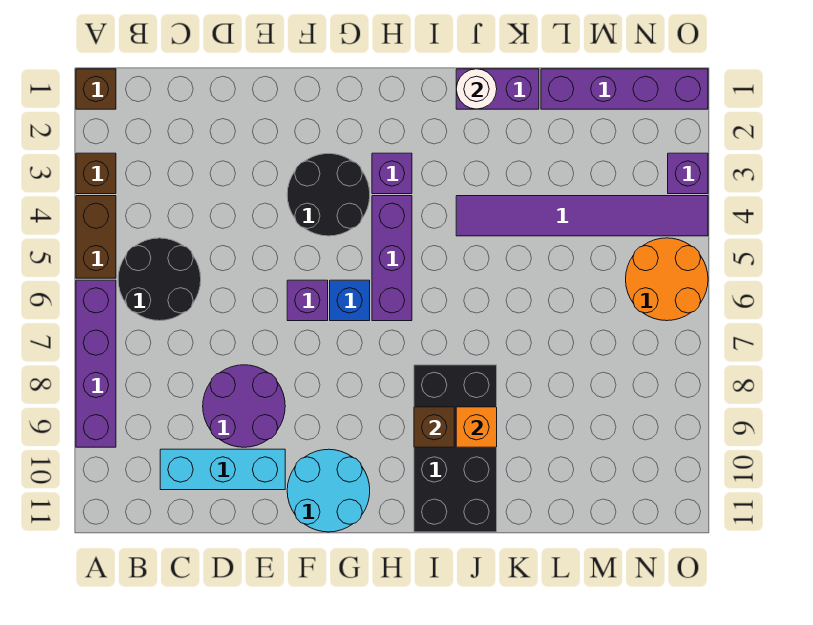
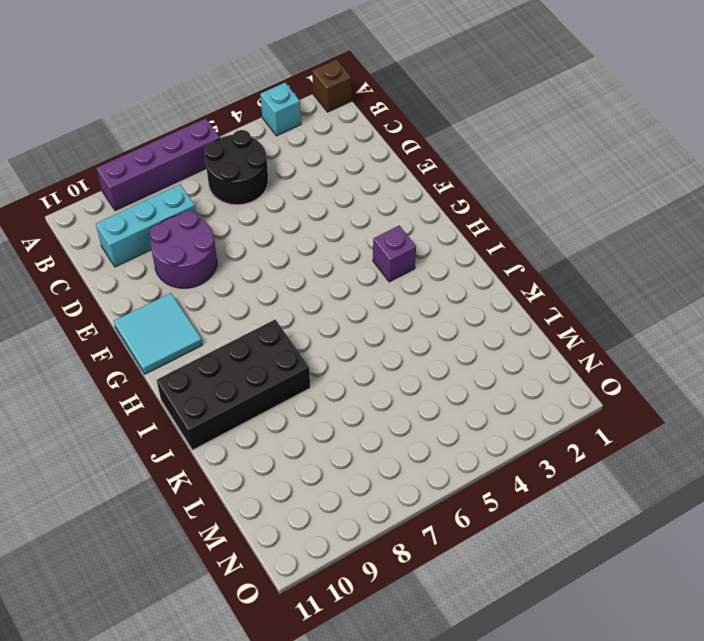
cyan brick A3 level 1 -> brown brick A3 level 1
cyan brick C8:C10 level 1 -> cyan brick C10:E10 level 1
cyan tile F10:G11 level 1 -> cyan round brick F10:G11 level 1
none -> brown brick A4:A5 level 1
none -> black round brick F3:G4 level 1
none -> purple brick F6 level 1

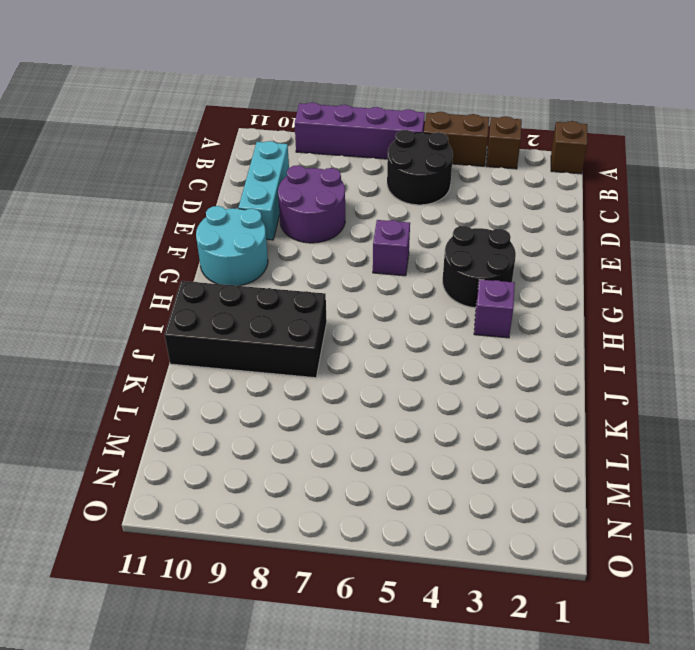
none -> blue brick G6 level 1
none -> purple brick H4:H6 level 1
none -> purple brick J1:K1 level 1

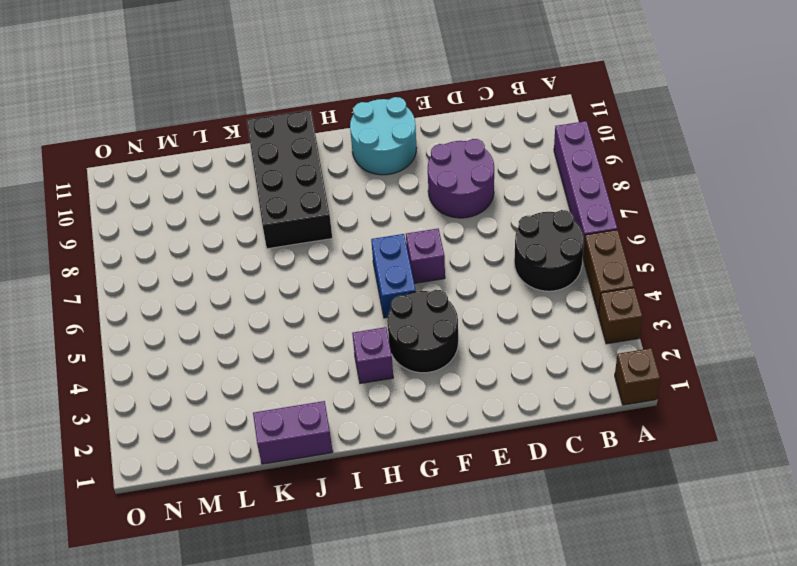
blue brick G5:G6 level 1 -> blue brick G6 level 1
none -> cyan brick C10:E10 level 1
none -> purple brick H4:H6 level 1
none -> purple tile J4:O4 level 1

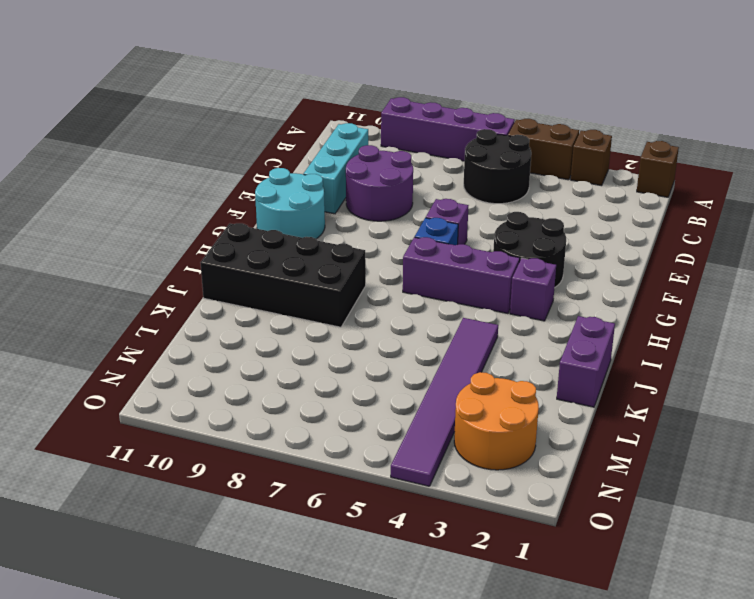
orange round brick M2:N3 level 1 -> orange round brick N5:O6 level 1
none -> purple brick L1:O1 level 1
none -> purple brick O3 level 1
none -> brown brick I9 level 2

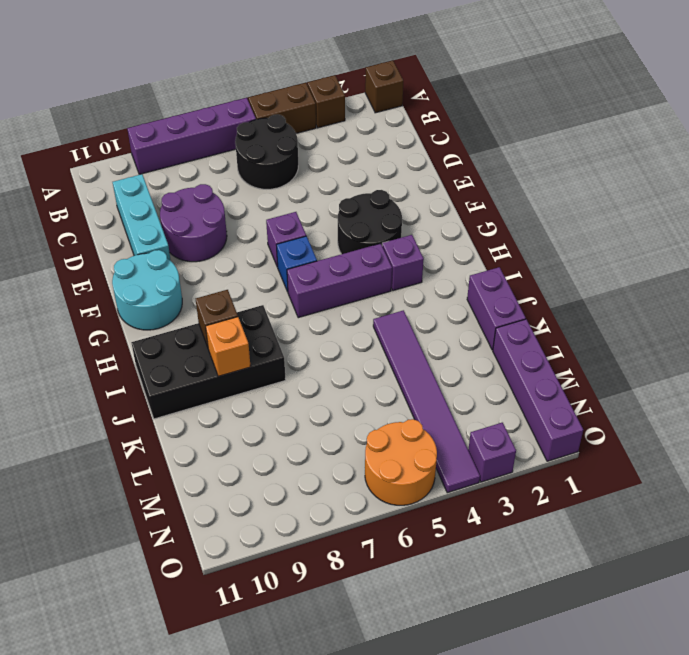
none -> white round brick J1 level 2

